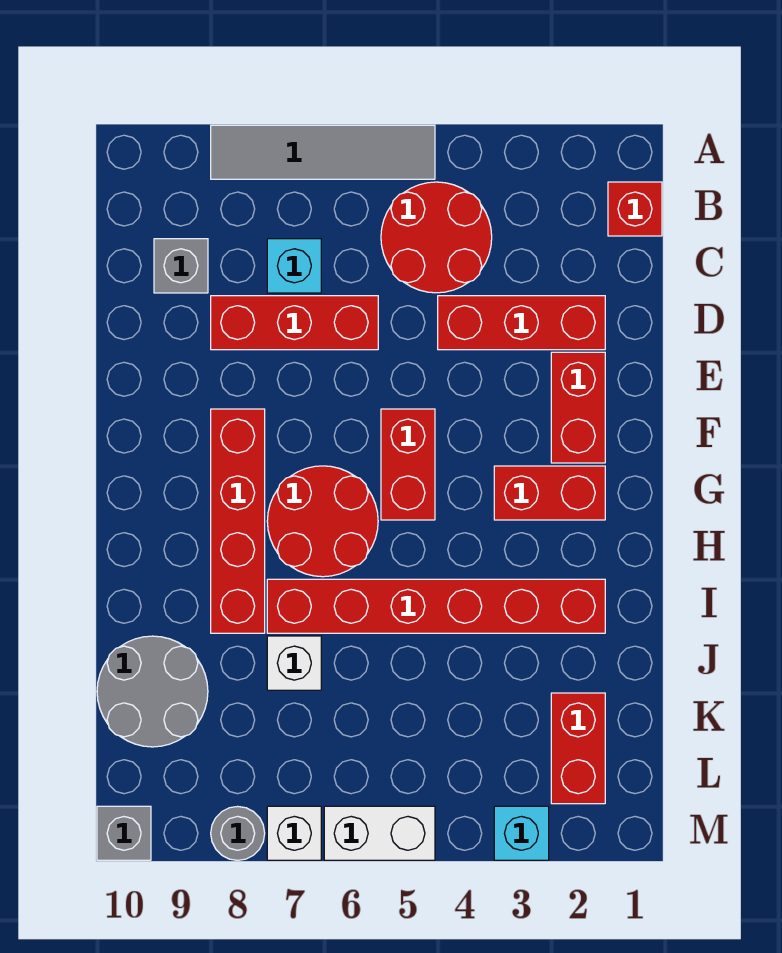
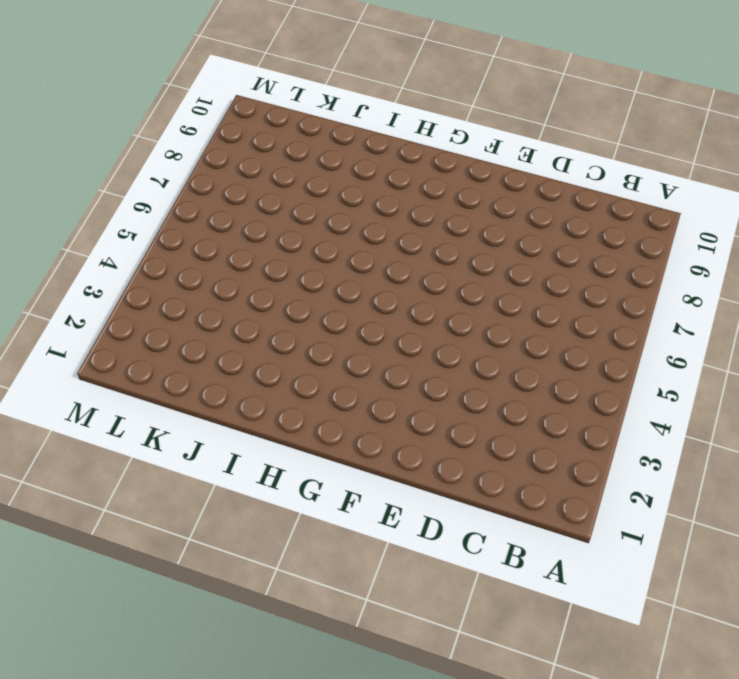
none -> grey tile A5:A8 level 1
none -> red brick B1 level 1
none -> red round brick B4:C5 level 1

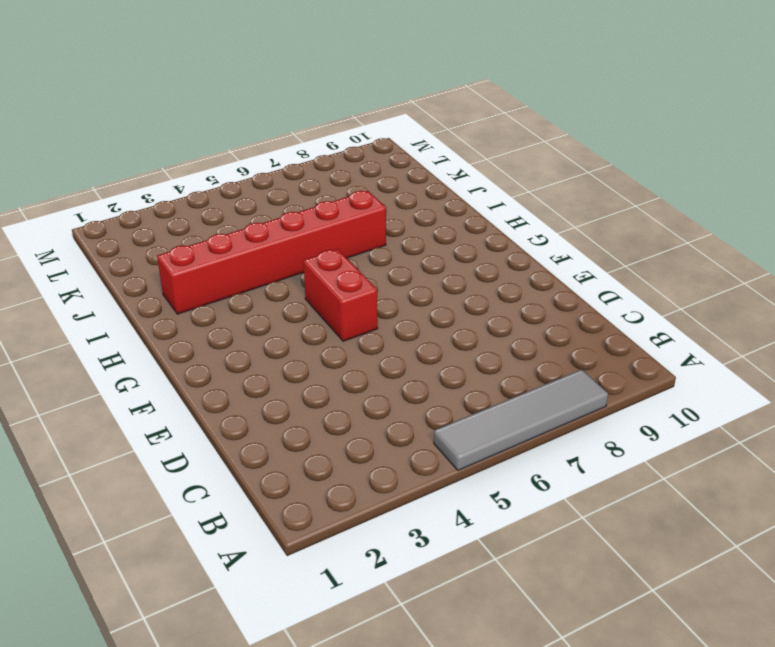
none -> red brick B1 level 1
none -> red round brick B4:C5 level 1
none -> cyan brick C7 level 1

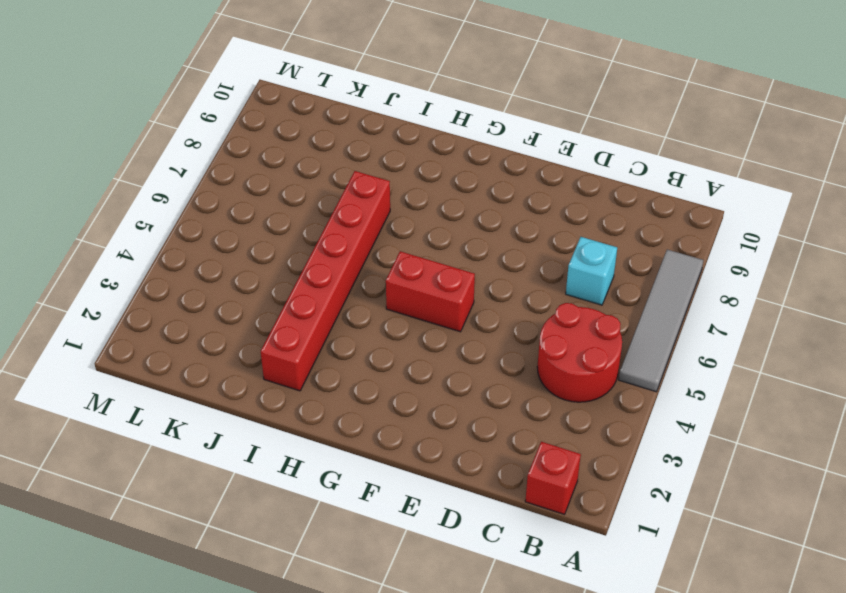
none -> grey brick C9 level 1
none -> red brick D2:D4 level 1
none -> red brick D6:D8 level 1

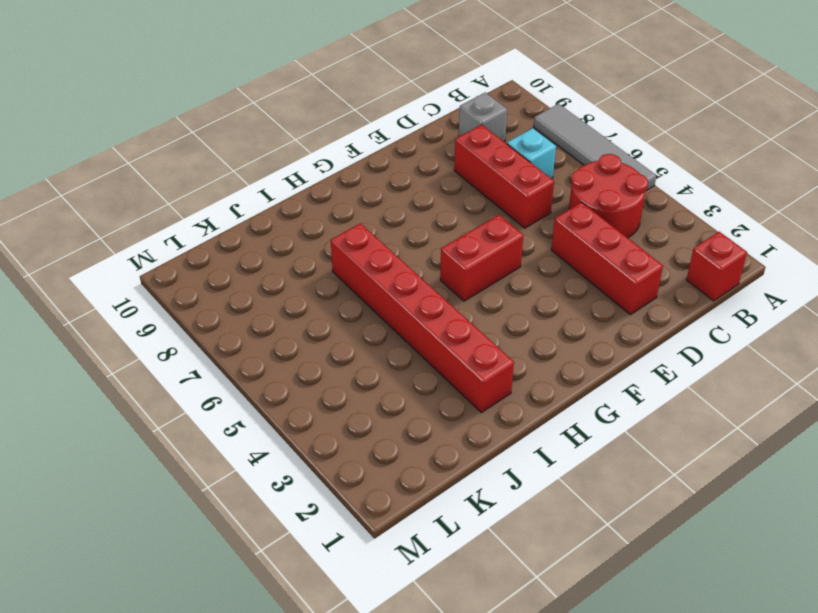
none -> red brick E2:F2 level 1
none -> red brick F8:I8 level 1
none -> red brick G2:G3 level 1

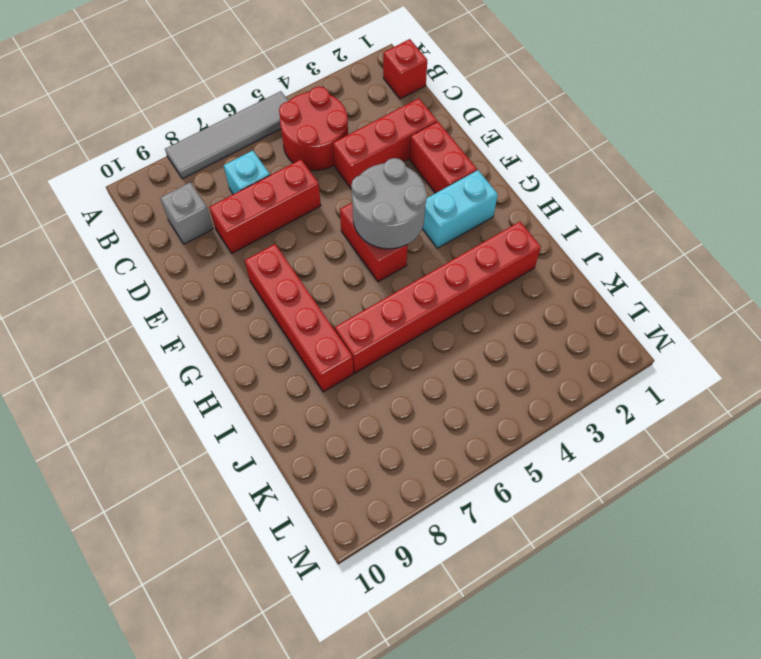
grey round brick F4:G5 level 2 -> grey round brick J9:K10 level 1
cyan brick G2:G3 level 1 -> red brick G2:G3 level 1
none -> red round brick G6:H7 level 1
none -> white brick J7 level 1
none -> red brick K2:L2 level 1

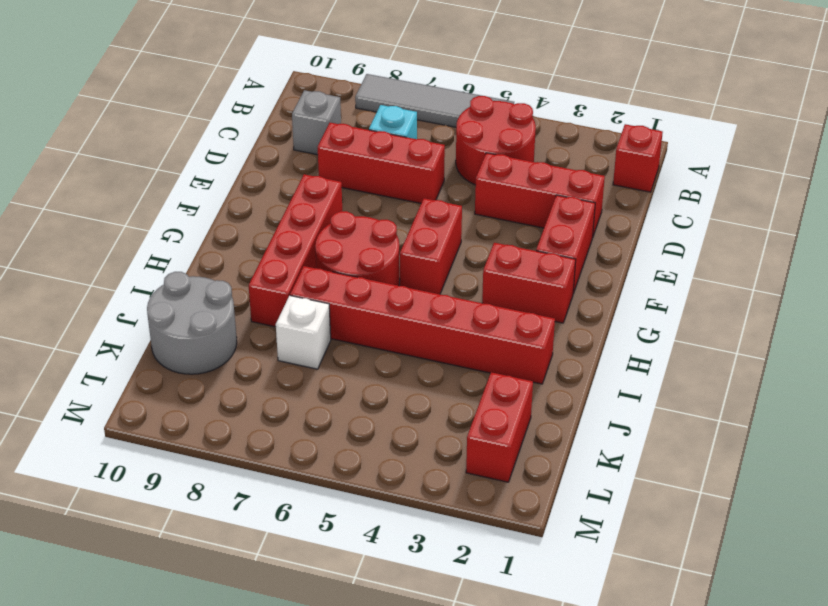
none -> cyan brick M3 level 1
none -> white brick M5:M6 level 1
none -> white brick M7 level 1

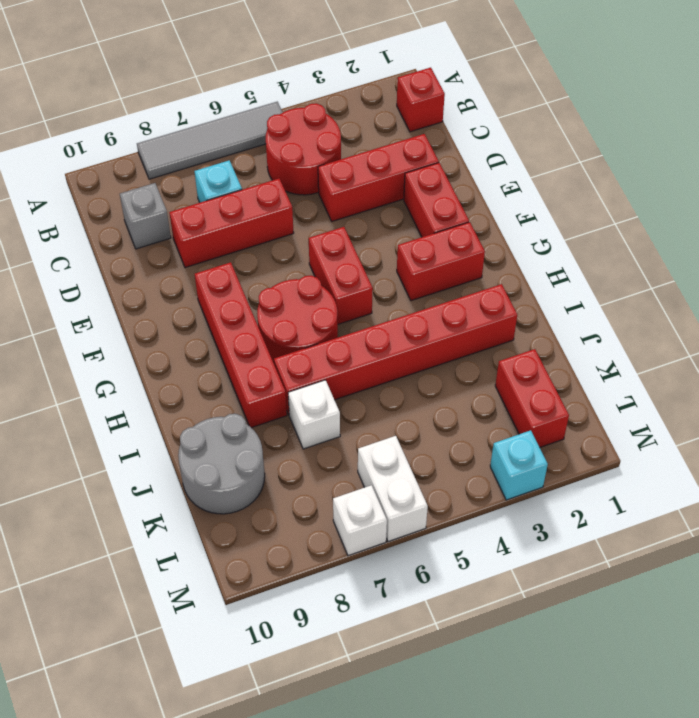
white brick L6:M6 level 1 -> white brick M5:M6 level 1
none -> grey round brick M8 level 1
none -> grey brick M10 level 1

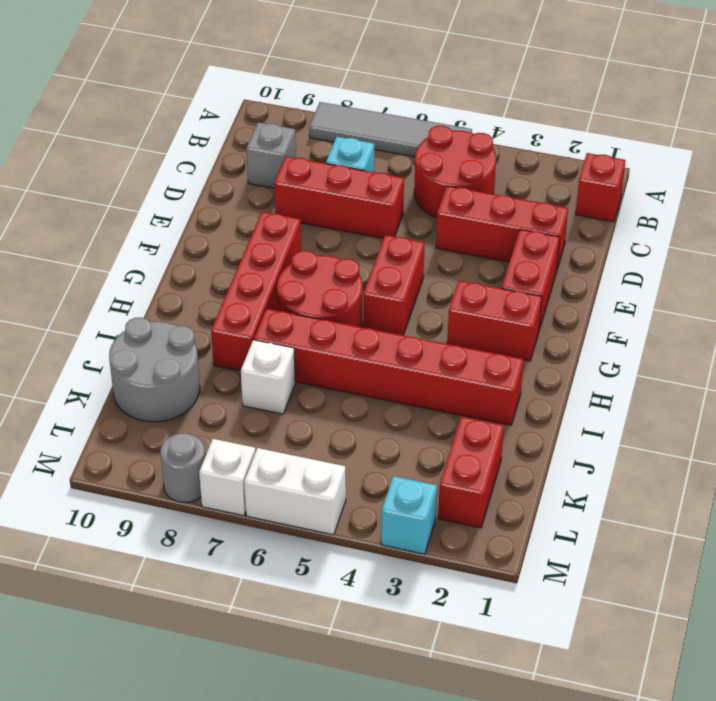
none -> grey brick M10 level 1

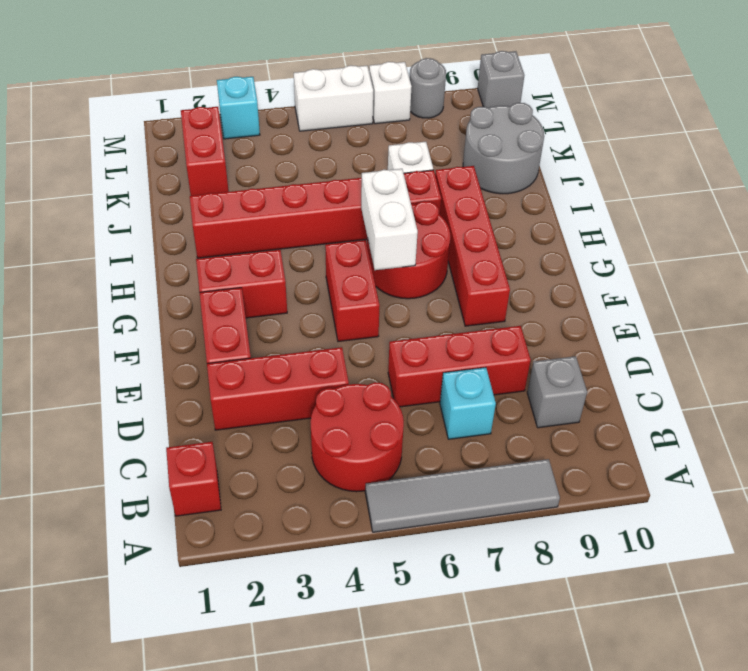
white brick G6:H6 level 2 -> none

